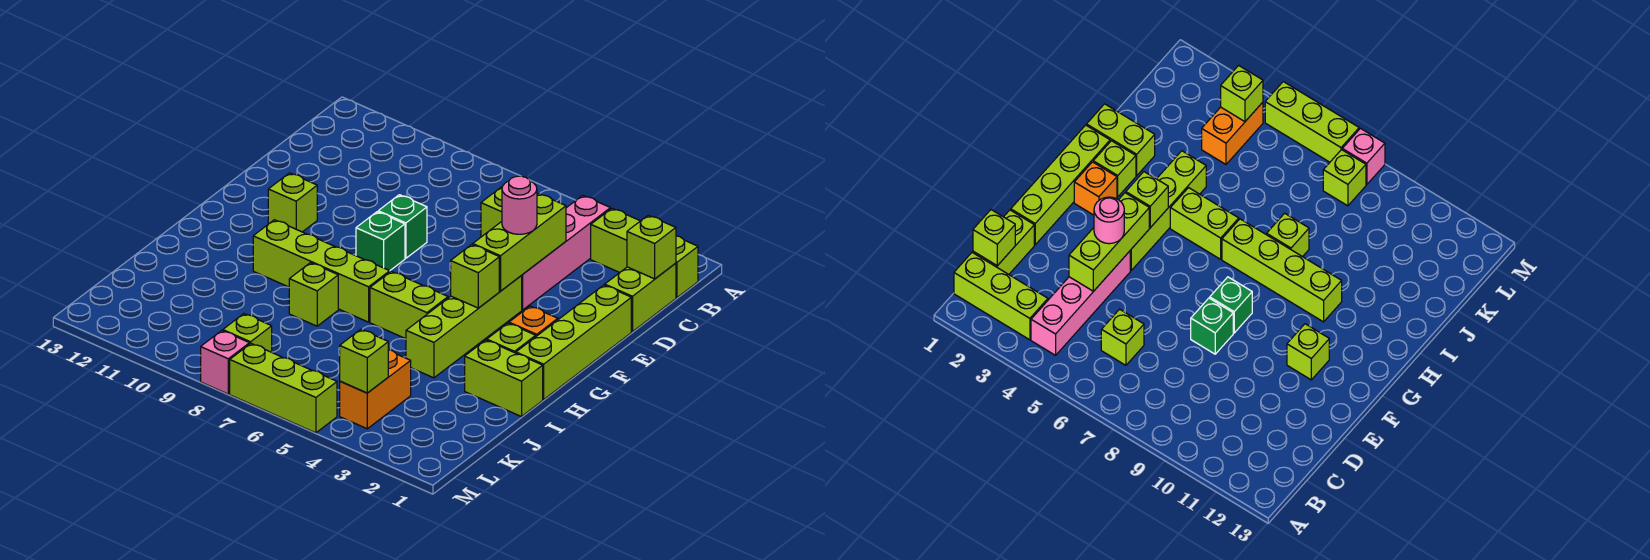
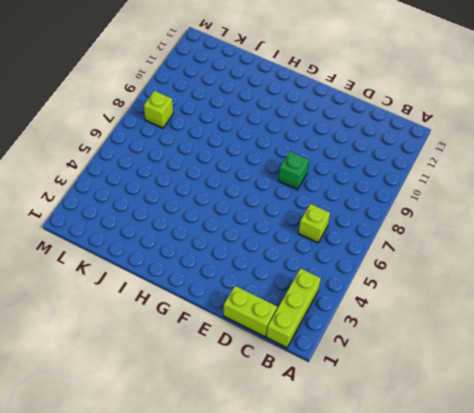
none -> pink brick B4:E4 level 1
none -> lime brick E1:H1 level 1
none -> lime brick F4:I4 level 1

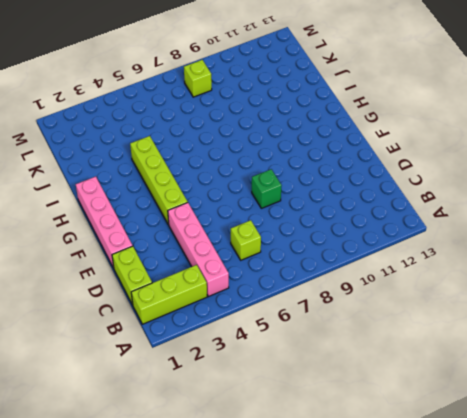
pink brick E1:H1 level 1 -> lime brick E1:H1 level 1
none -> green brick F8 level 1
none -> lime brick F11 level 1
none -> orange brick G2 level 1

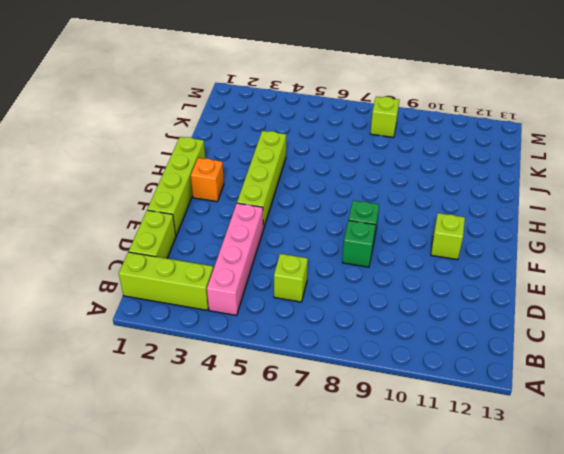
none -> lime brick H2 level 1
none -> lime brick H5:H6 level 1
none -> lime brick H7:H10 level 1

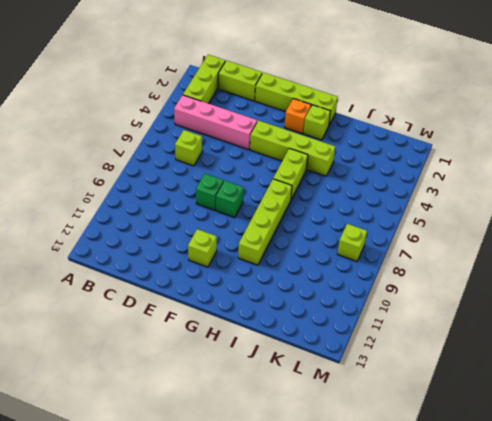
none -> lime brick I1:I2 level 1
none -> lime brick I8 level 1
none -> orange brick K4:L4 level 1

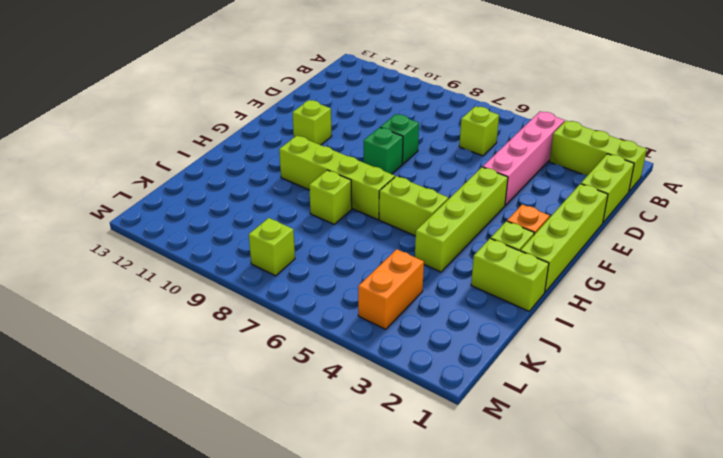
none -> lime brick M5:M7 level 1
none -> pink brick M8 level 1
none -> lime brick C1 level 2

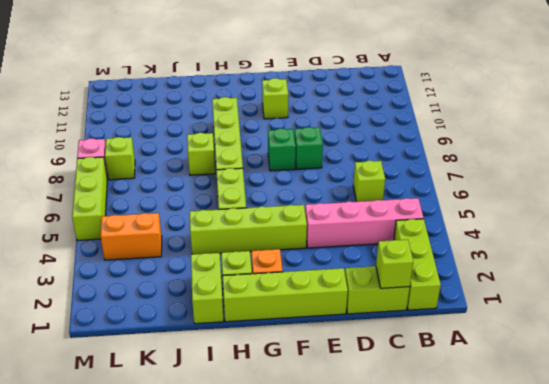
none -> lime brick D4:F4 level 2
none -> lime brick G4 level 2
none -> lime brick L4 level 2

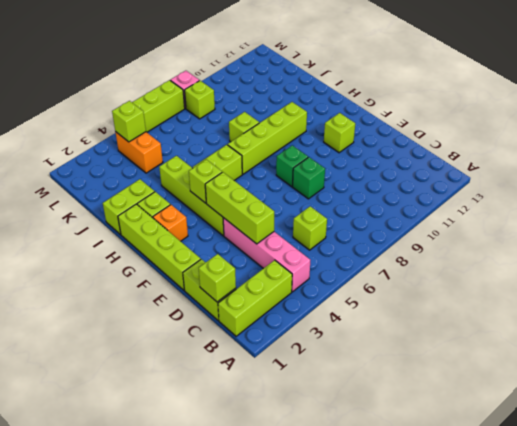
none -> pink round brick E4 level 3

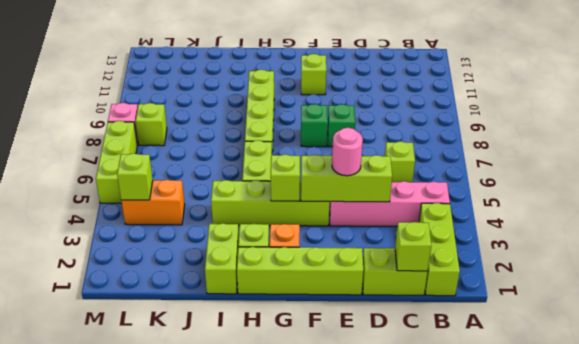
none -> lime brick I8 level 1

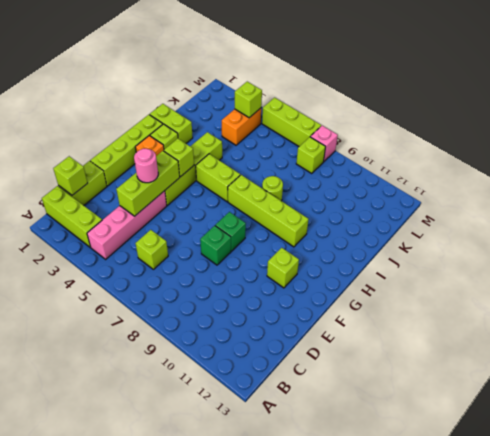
lime round brick I8 level 1 -> lime brick I8 level 1

